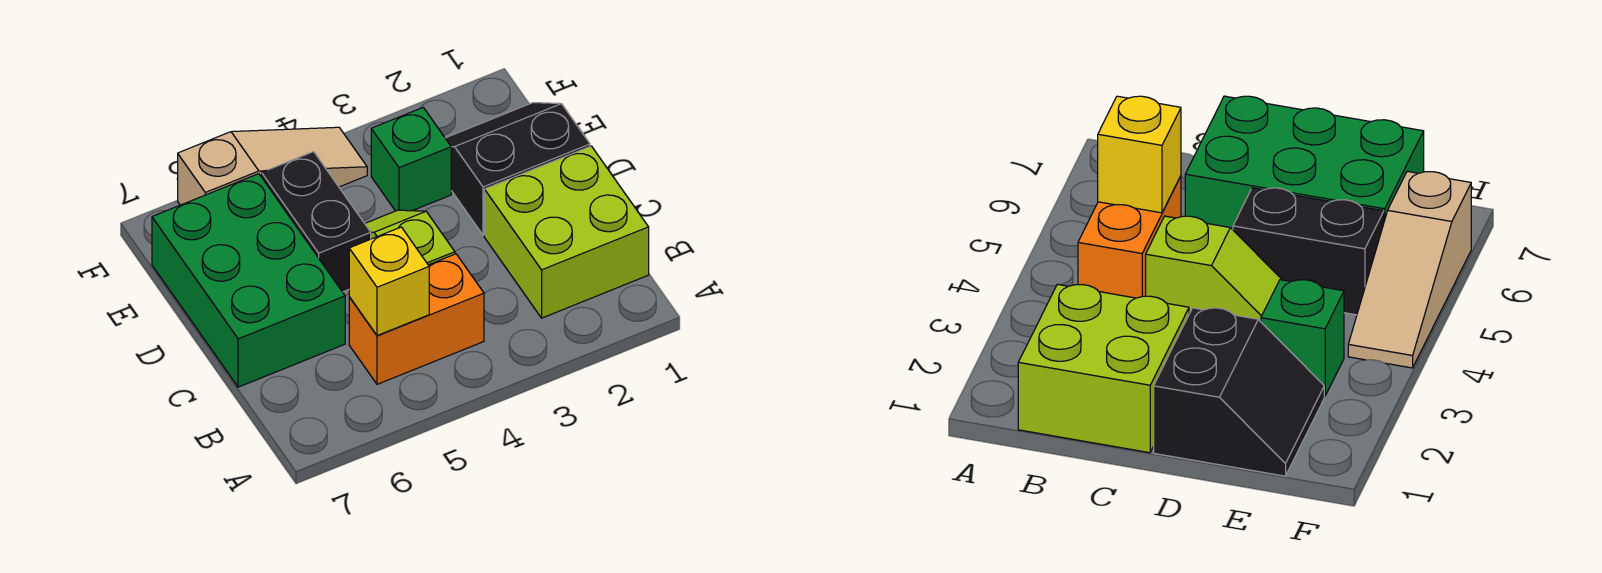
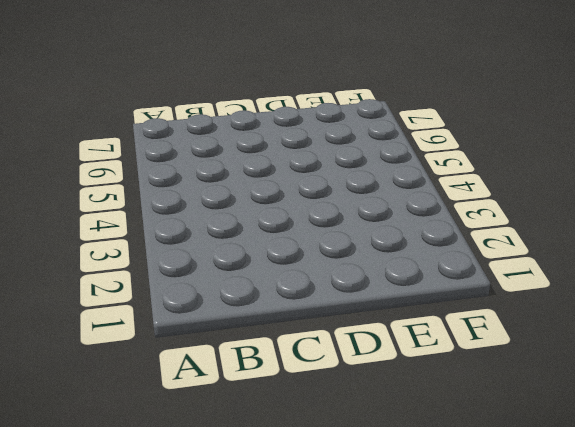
none -> lime brick B1:C2 level 1
none -> orange brick B4:B5 level 1

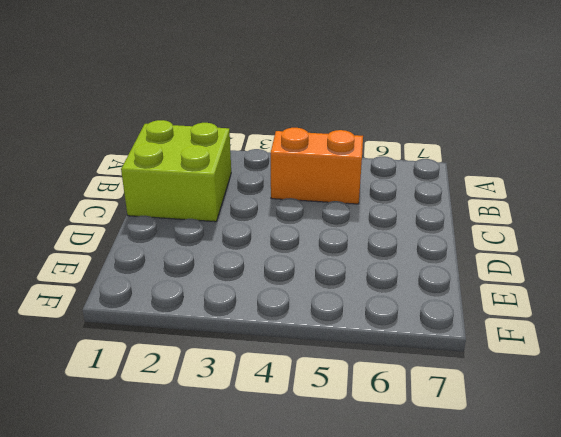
none -> lime slope C4:D4 level 1 top C
none -> green brick C6:E7 level 1

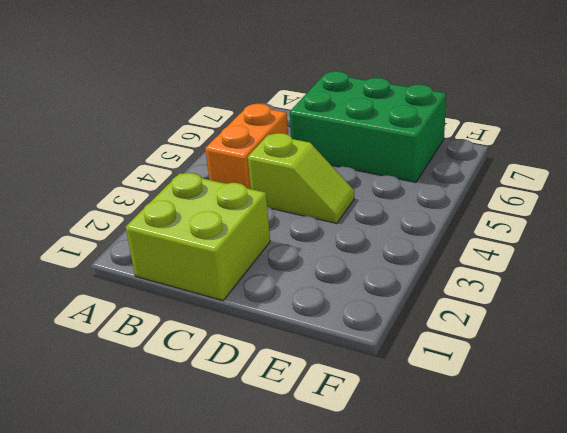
none -> black slope D1:E2 level 1 top D
none -> black brick D5:E5 level 1

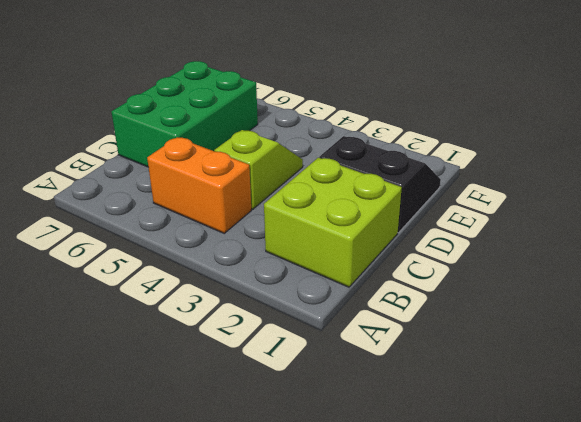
none -> black brick D5:E5 level 1
none -> green brick E3 level 1

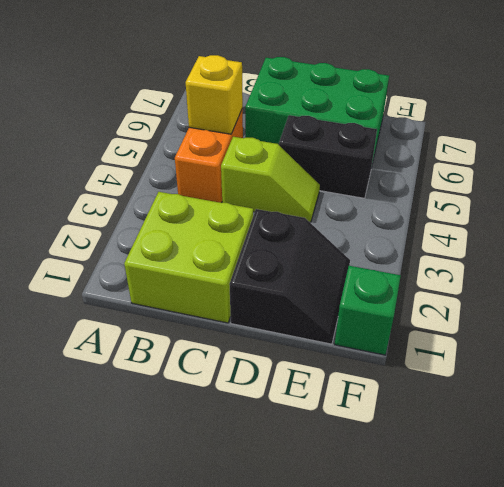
green brick F1 level 1 -> green brick E3 level 1
none -> tan slope F4:F6 level 1 top 6

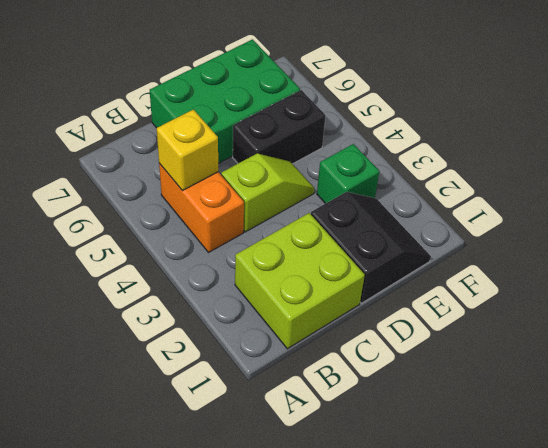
none -> tan slope F4:F6 level 1 top 6

